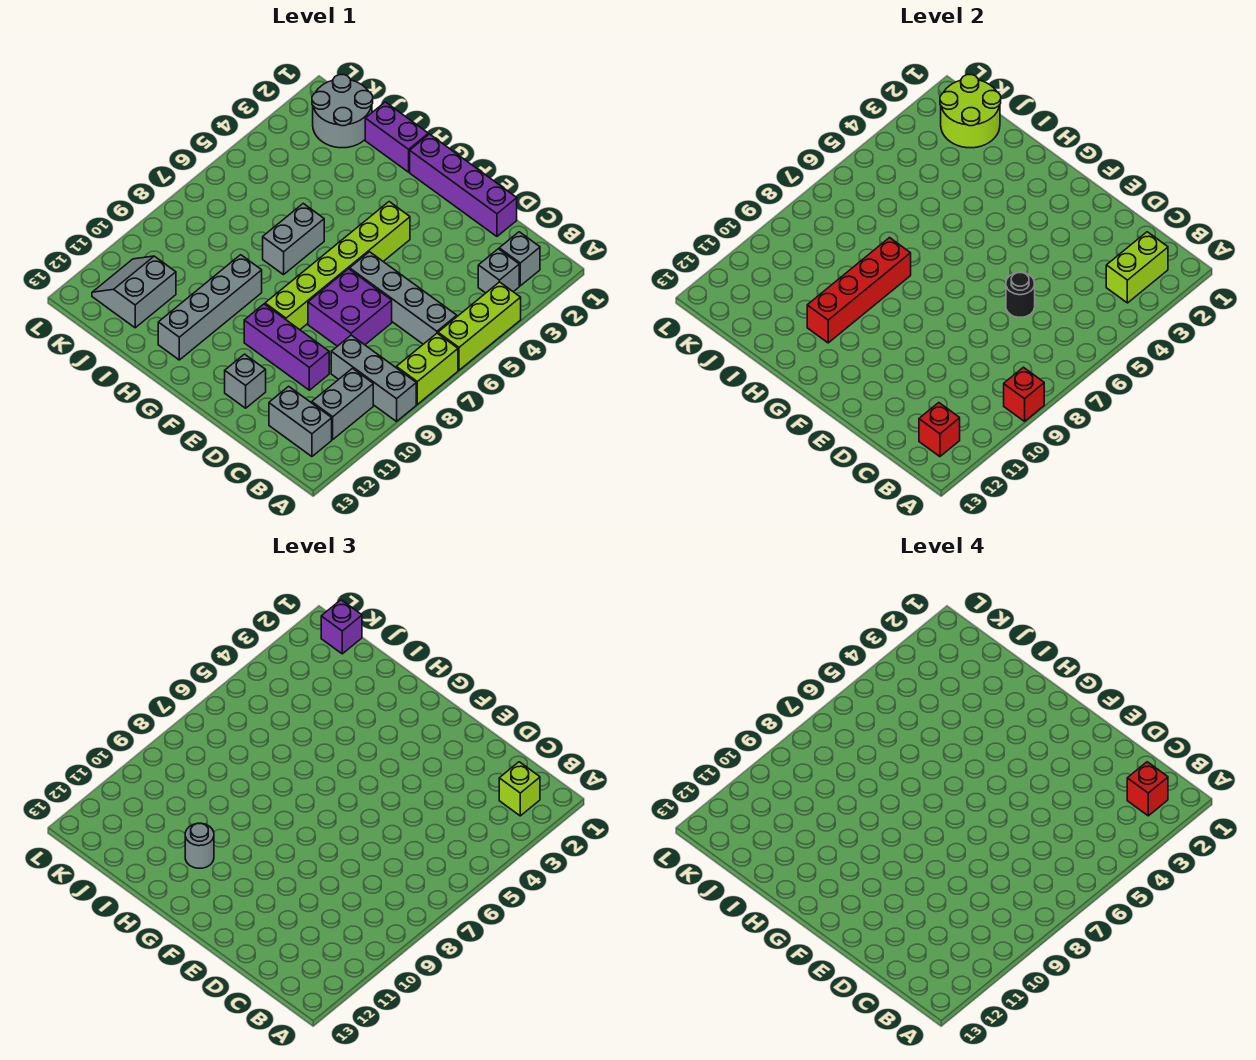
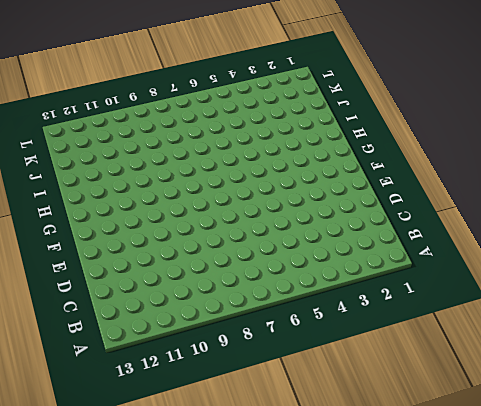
none -> lime brick A4:A6 level 1
none -> lime brick A7:A8 level 1
none -> grey brick A9:C9 level 1

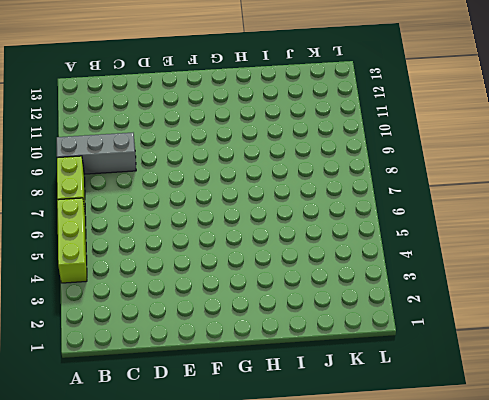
none -> grey brick B2 level 1
none -> grey brick B3 level 1
none -> grey brick B6:E6 level 1

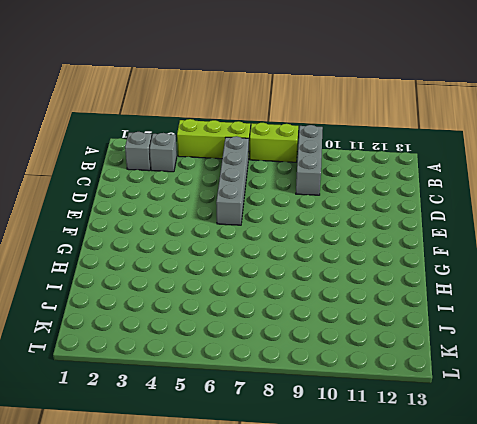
none -> grey brick B10:B11 level 1
none -> grey brick B12:C12 level 1
none -> purple brick D1:G1 level 1

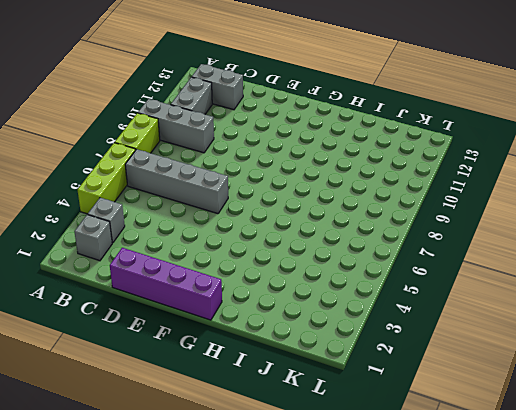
none -> purple brick D7:E8 level 1
none -> purple brick D10:F10 level 1
none -> grey brick E12 level 1

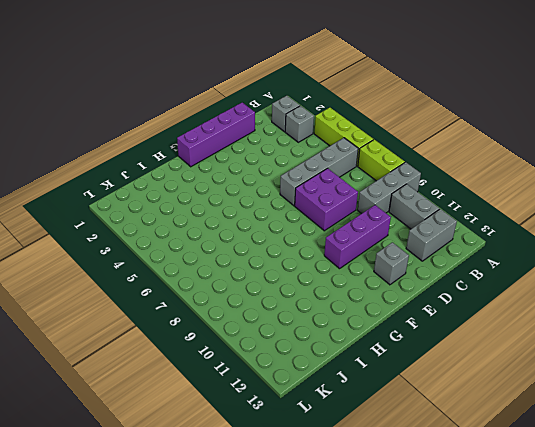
none -> lime brick F4:F9 level 1
none -> purple brick H1:I1 level 1
none -> grey brick H6:H7 level 1

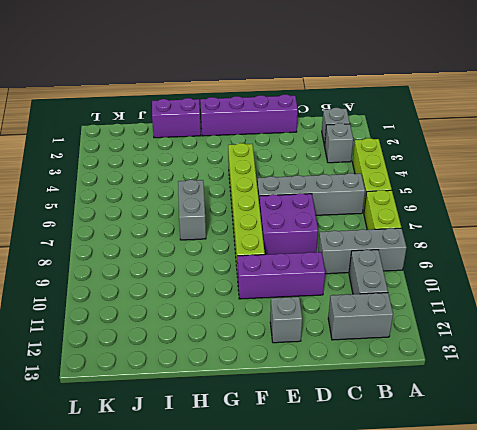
none -> grey brick H9:H12 level 1
none -> grey round brick J1:K2 level 1
none -> grey slope J11:K12 level 1 top J

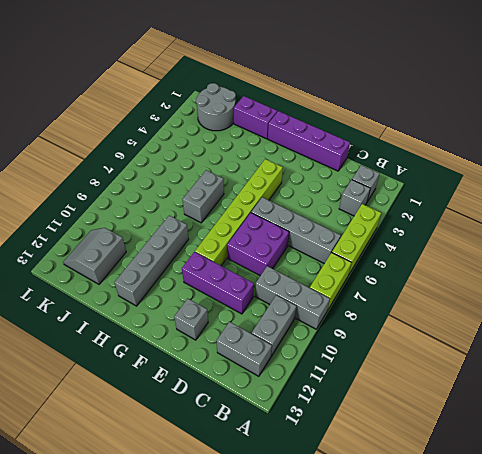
none -> red brick A9 level 2
none -> lime brick B2:B3 level 2
none -> red brick B12 level 2

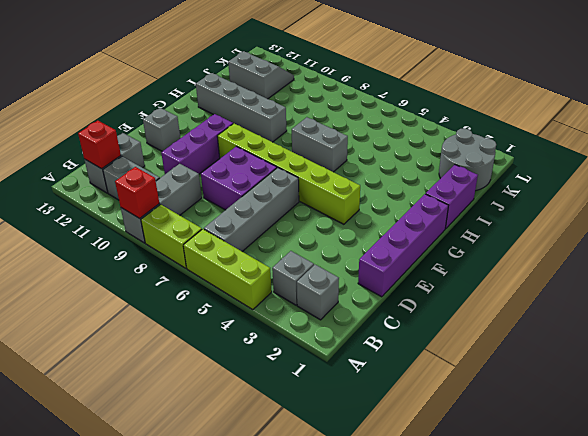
none -> lime brick B2:B3 level 2
none -> black round brick D6 level 2
none -> red brick H8:H11 level 2

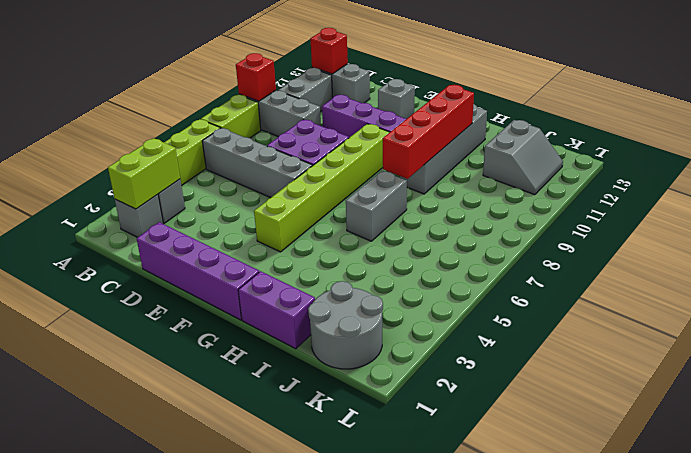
none -> black round brick D6 level 2
none -> lime round brick J1:K2 level 2
none -> lime brick B2 level 3

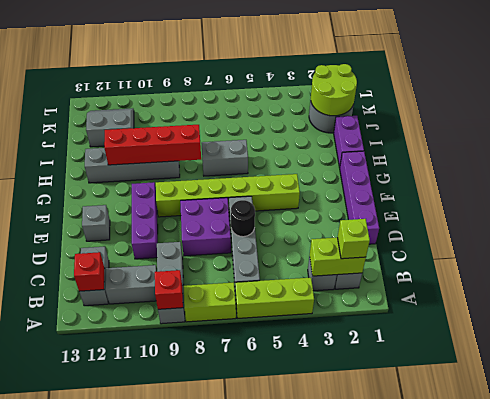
none -> grey round brick H11 level 3
none -> purple brick K1 level 3
none -> red brick B2 level 4

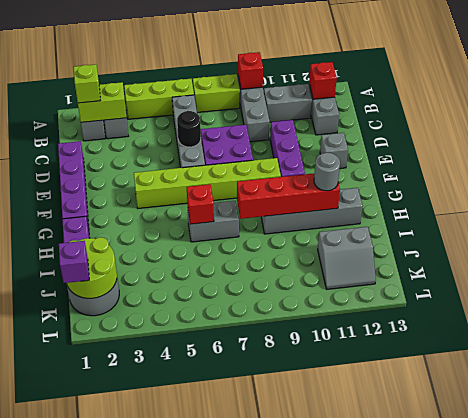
red brick H6 level 2 -> red brick B2 level 4

